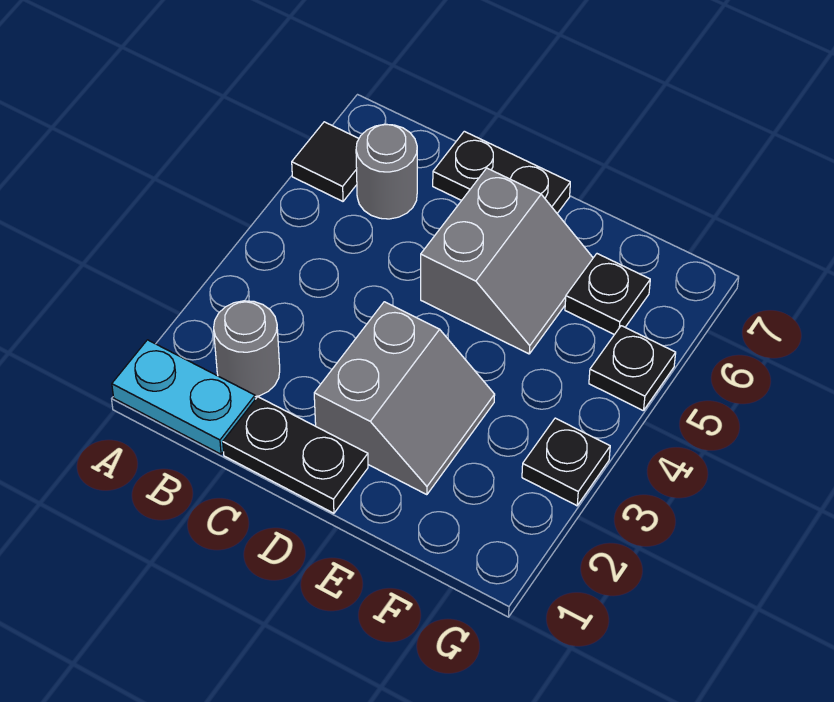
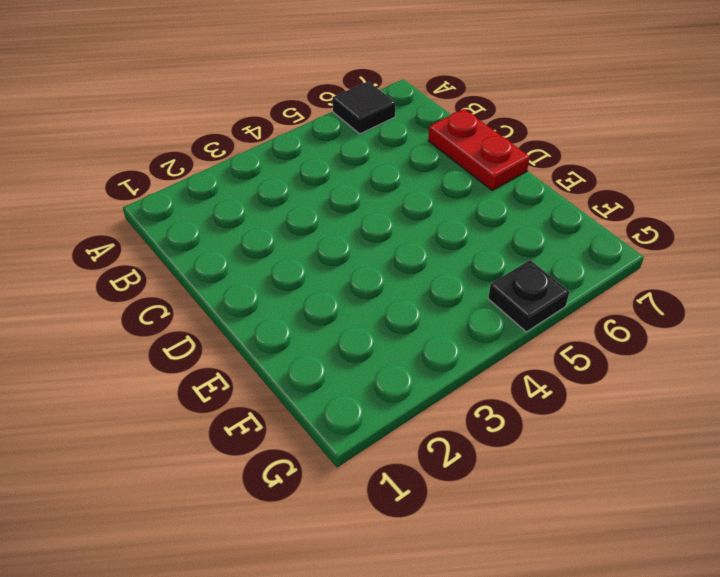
red plate C7:D7 level 1 -> black plate C7:D7 level 1
none -> cyan plate A1:B1 level 1
none -> grey round brick B2 level 1

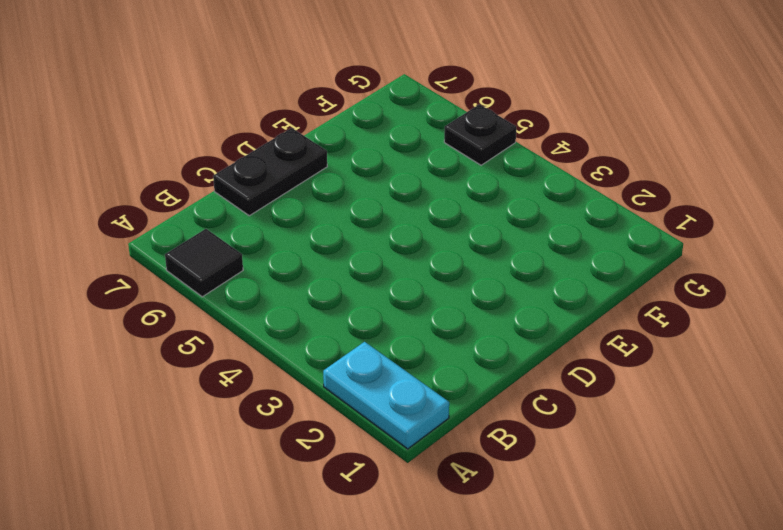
cyan plate A1:A2 level 1 -> cyan plate A1:B1 level 1
none -> grey round brick B2 level 1
none -> grey round brick B6 level 1

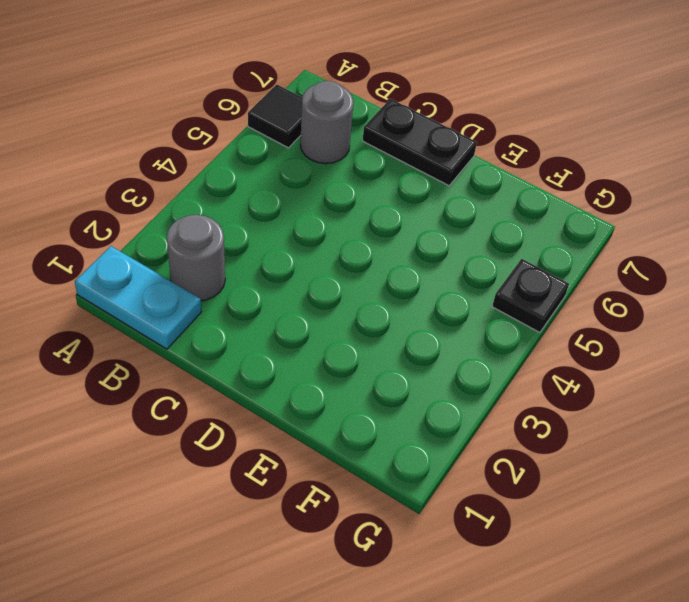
none -> black plate C1:D1 level 1
none -> grey slope D2:E3 level 1 top D

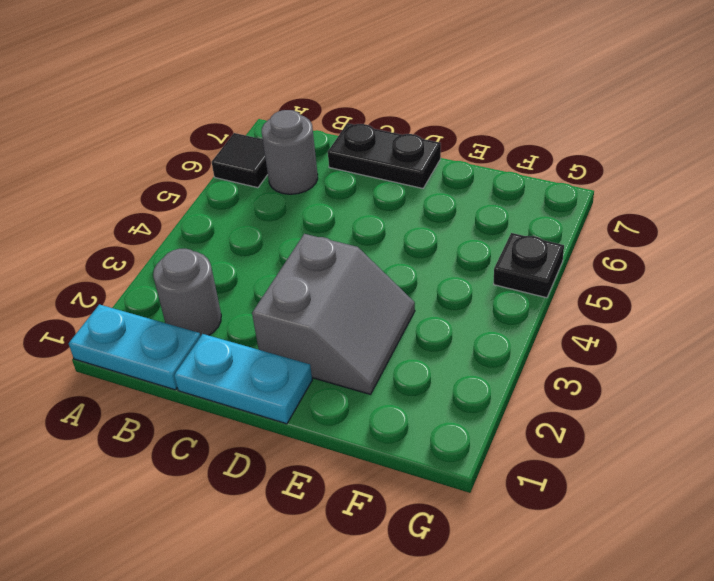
cyan plate C1:D1 level 1 -> black plate C1:D1 level 1
none -> grey slope D5:E6 level 1 top D
none -> black plate F6 level 1

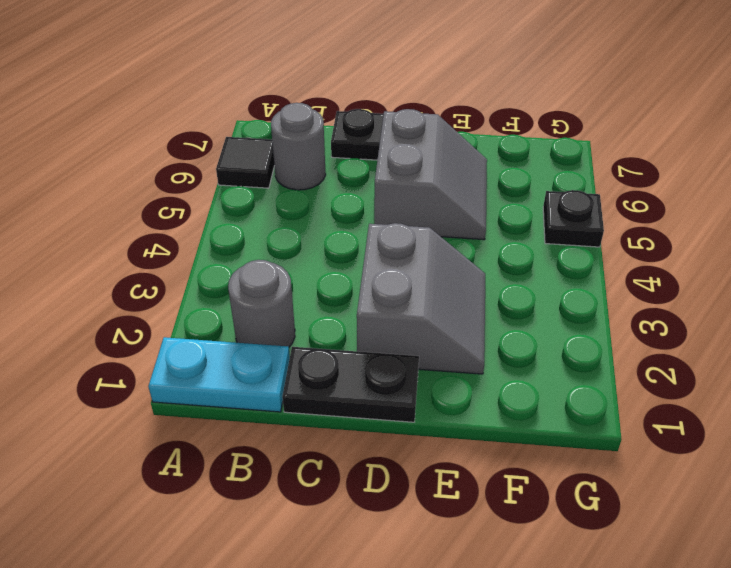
none -> black plate F6 level 1
none -> black plate G3 level 1

